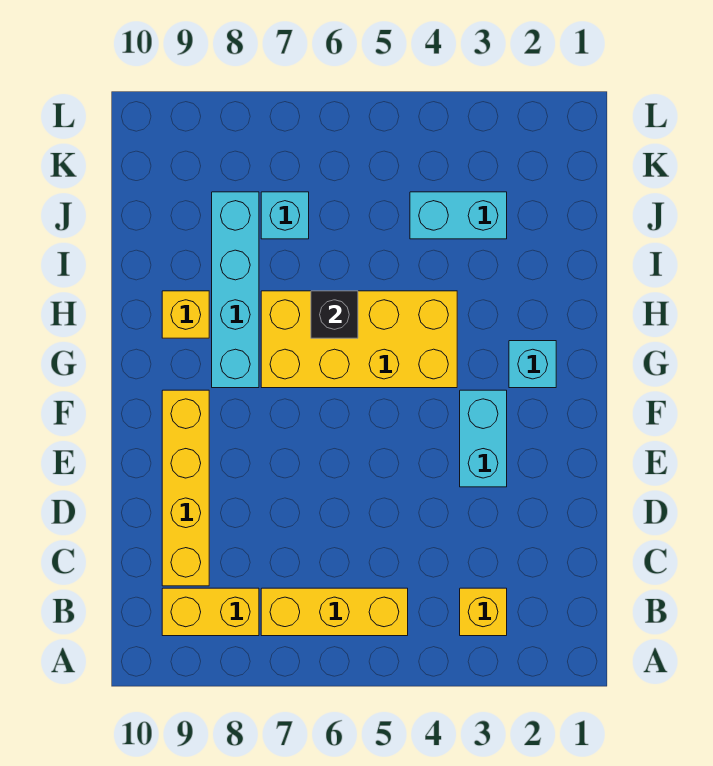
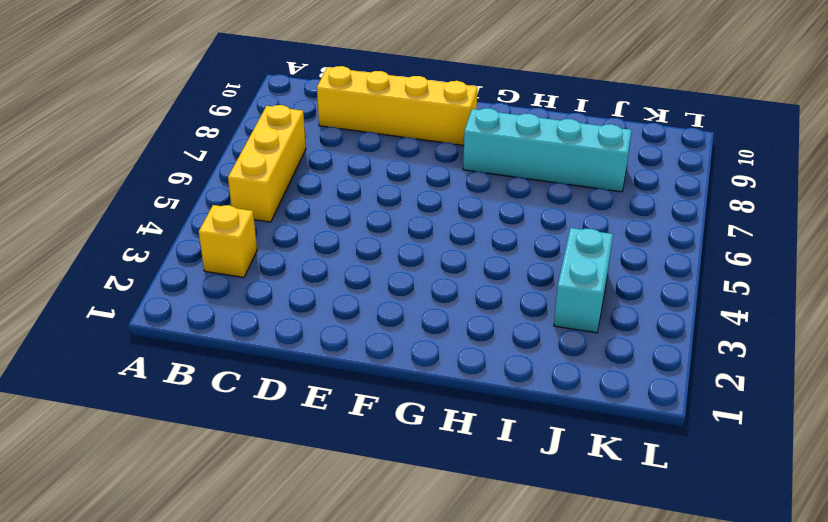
none -> yellow brick B8:B9 level 1
none -> cyan brick E3:F3 level 1
none -> cyan brick G2 level 1

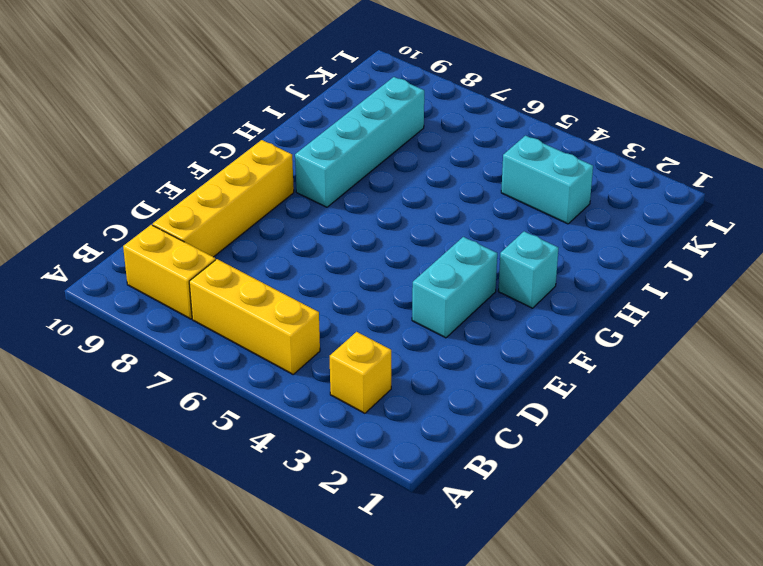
none -> yellow brick G4:H7 level 1
none -> yellow brick H9 level 1
none -> cyan brick J7 level 1

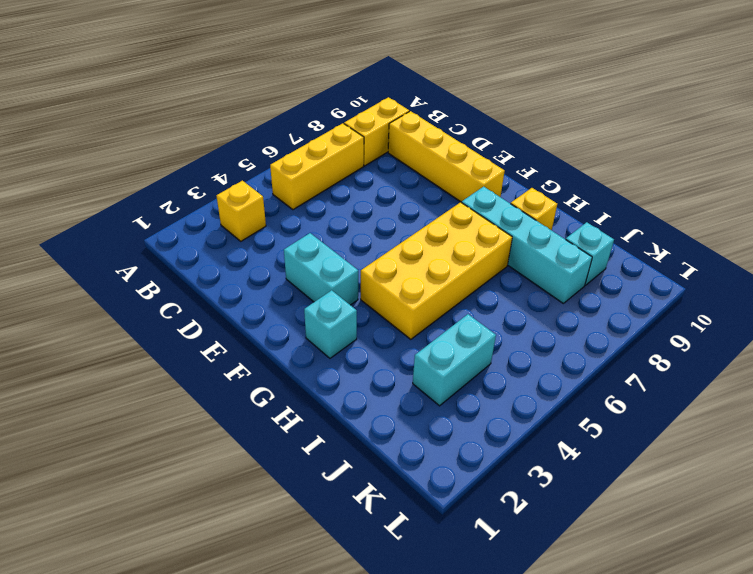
cyan brick J9 level 1 -> cyan brick J7 level 1
none -> black brick H6 level 2

